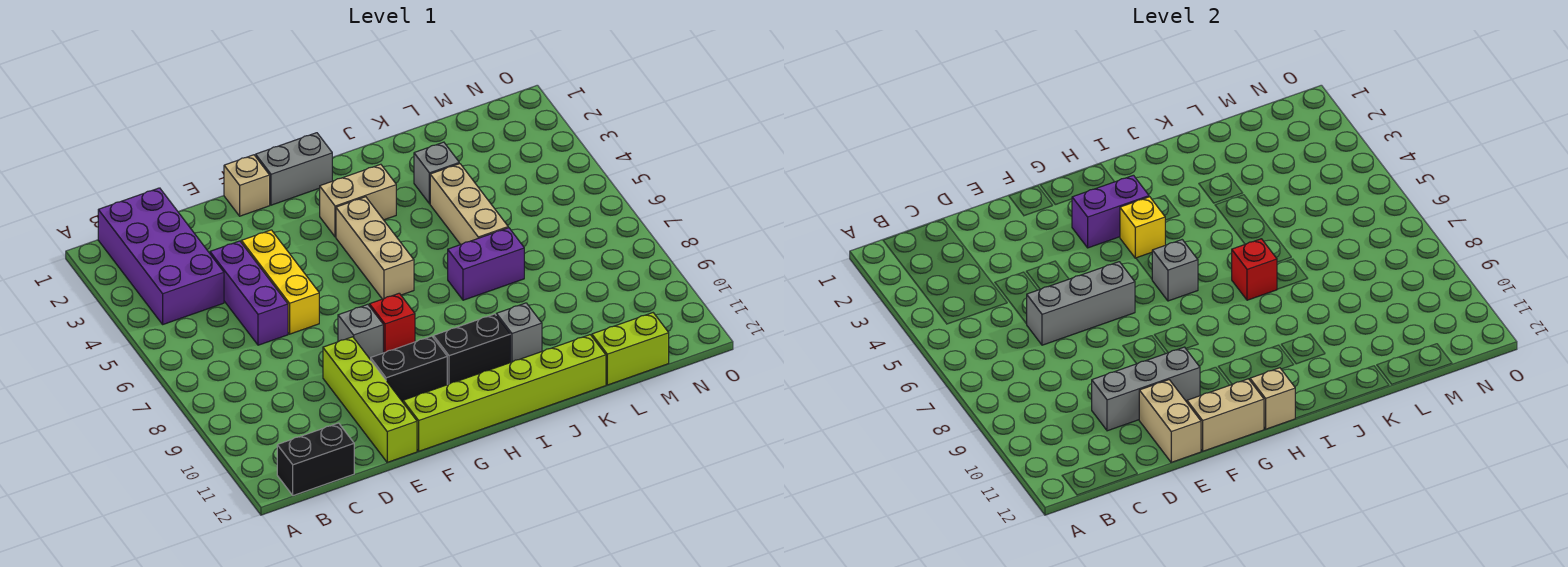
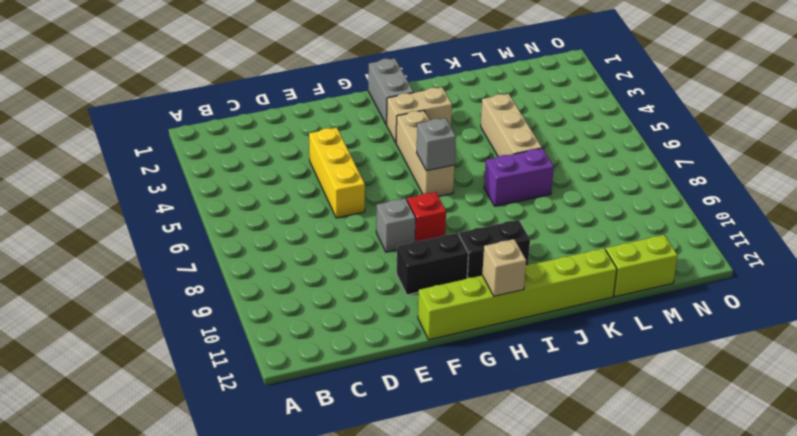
grey brick H1:H2 level 1 -> grey brick G1:H1 level 1
none -> purple brick B1:C4 level 1
none -> black brick B12:C12 level 1
none -> purple brick D4:D6 level 1

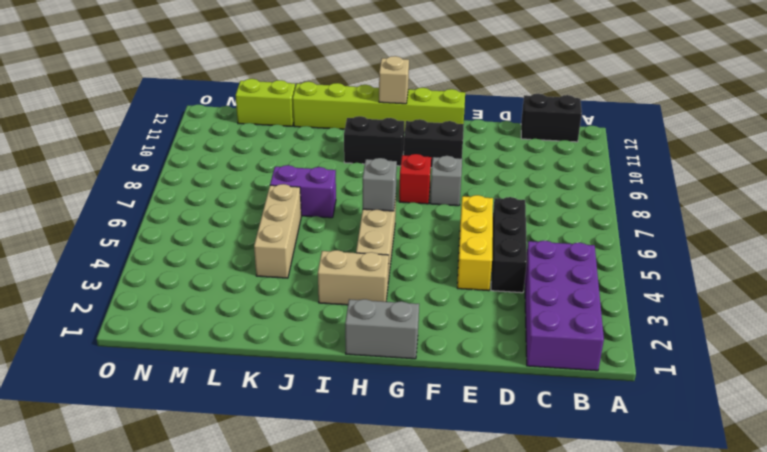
black brick D4:D6 level 1 -> purple brick D4:D6 level 1
none -> lime brick E9:E12 level 1
none -> tan brick F1 level 1
none -> grey brick J10 level 1

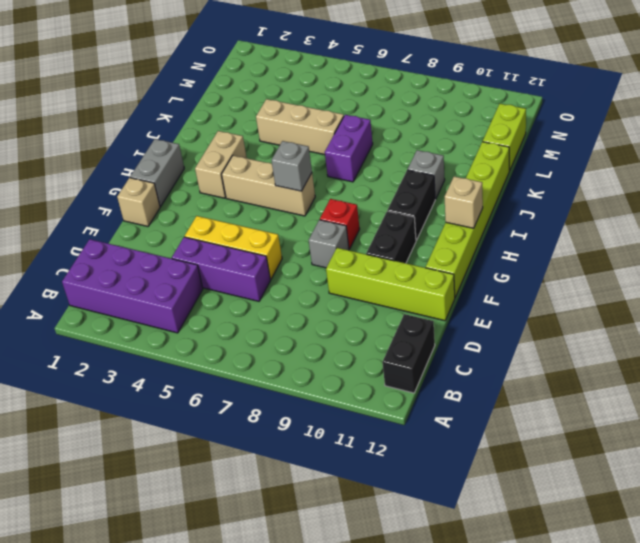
none -> grey brick K3 level 1
none -> grey brick D6:F6 level 2
none -> grey brick D10:F10 level 2

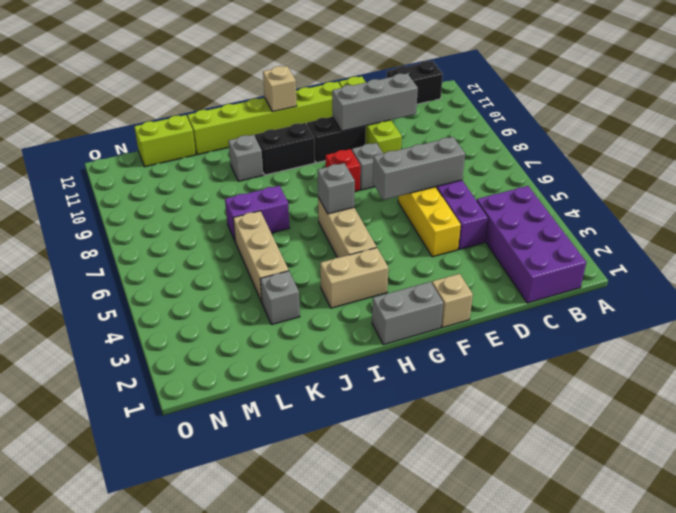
none -> tan brick E11:E12 level 2
none -> tan brick F12:G12 level 2
none -> purple brick G3:H3 level 2

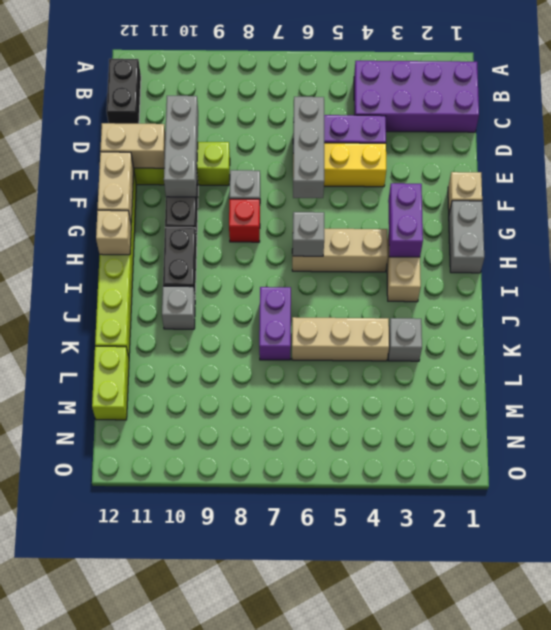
none -> yellow brick H4 level 2
none -> red brick J7 level 2

